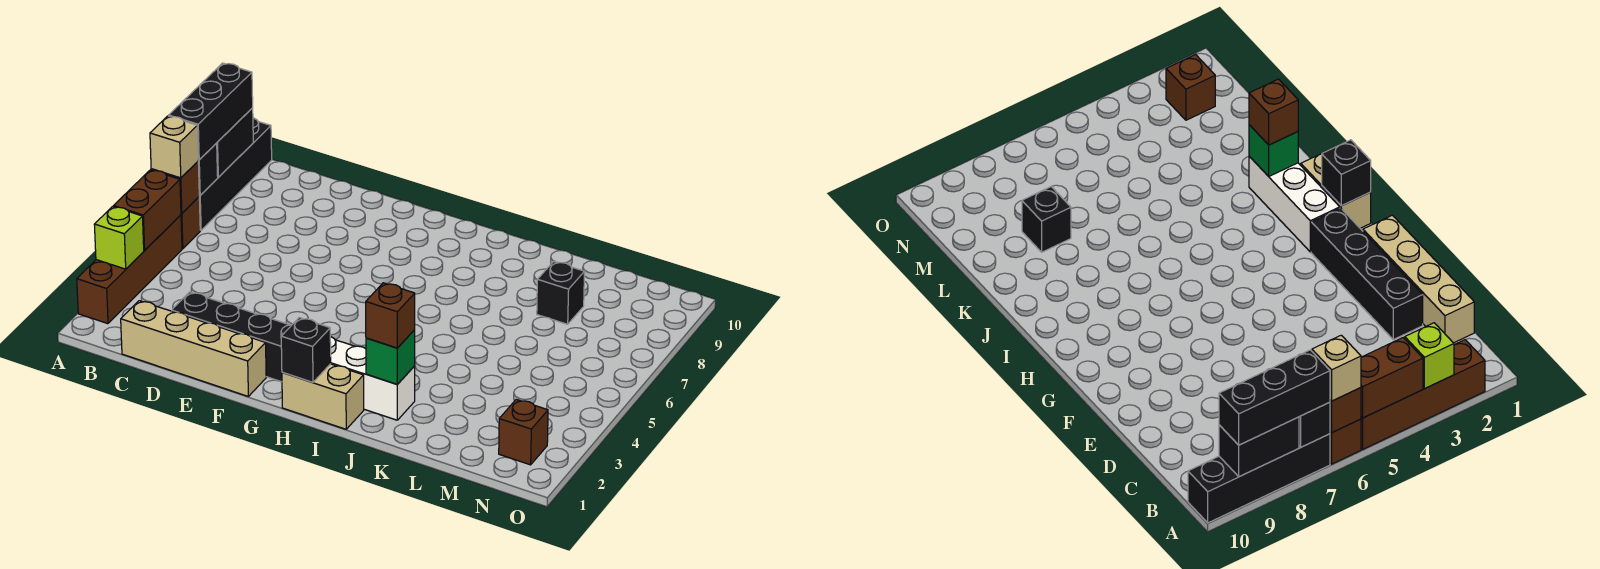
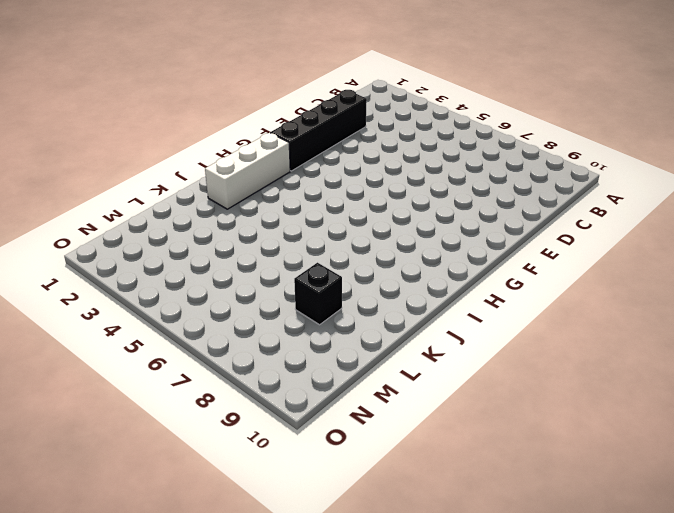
none -> brown brick A2:A5 level 1
none -> brown brick A6 level 1
none -> black brick A7:A10 level 1

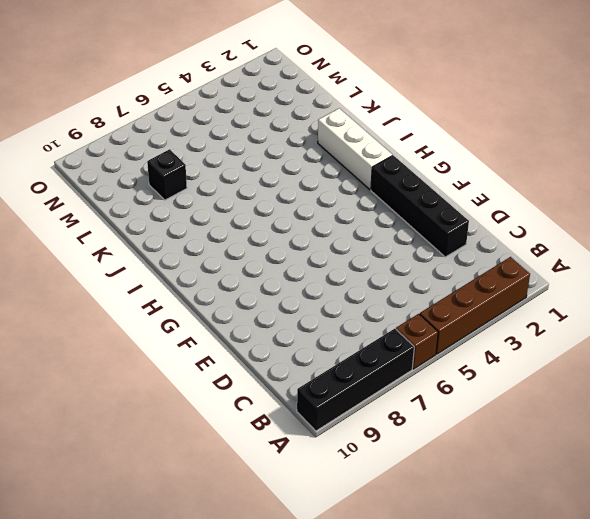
none -> tan brick C1:F1 level 1
none -> tan brick H1:I1 level 1
none -> brown brick N2 level 1

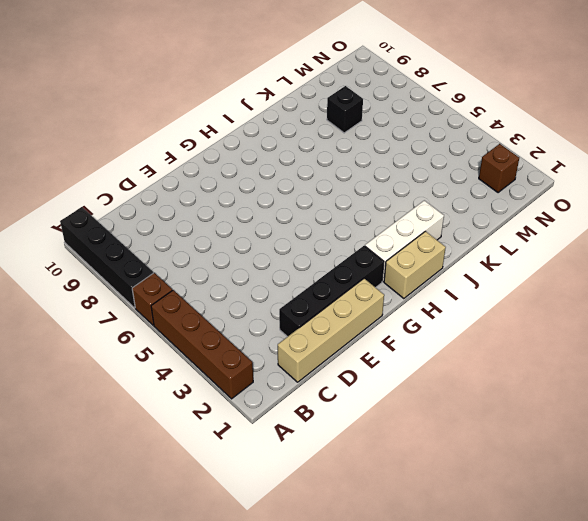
none -> lime brick A3 level 2
none -> brown brick A4:A5 level 2
none -> brown brick A6 level 2

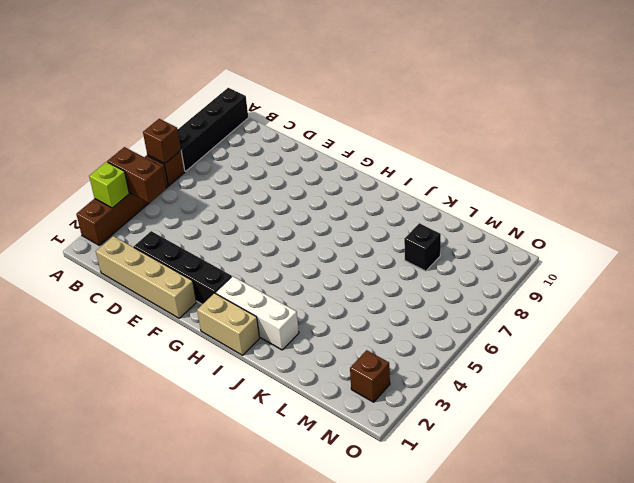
brown brick A4:B4 level 2 -> brown brick A4:A5 level 2
none -> black brick A7 level 2
none -> black brick A8:A9 level 2
none -> black brick H1 level 2

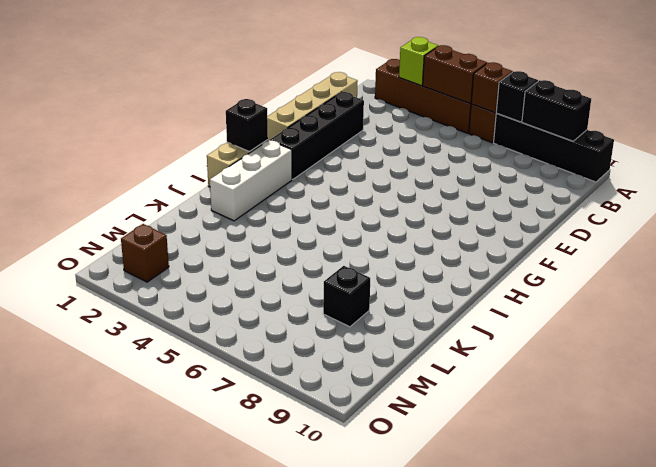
none -> green brick J2 level 2
none -> tan brick A6 level 3
none -> black brick A7:A9 level 3

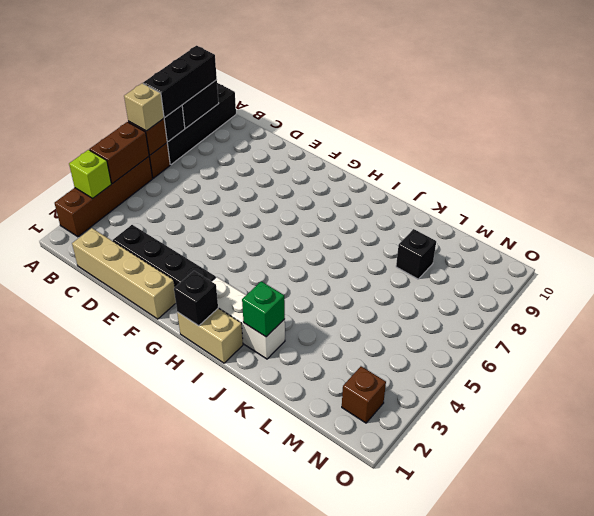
none -> brown brick J2 level 3

